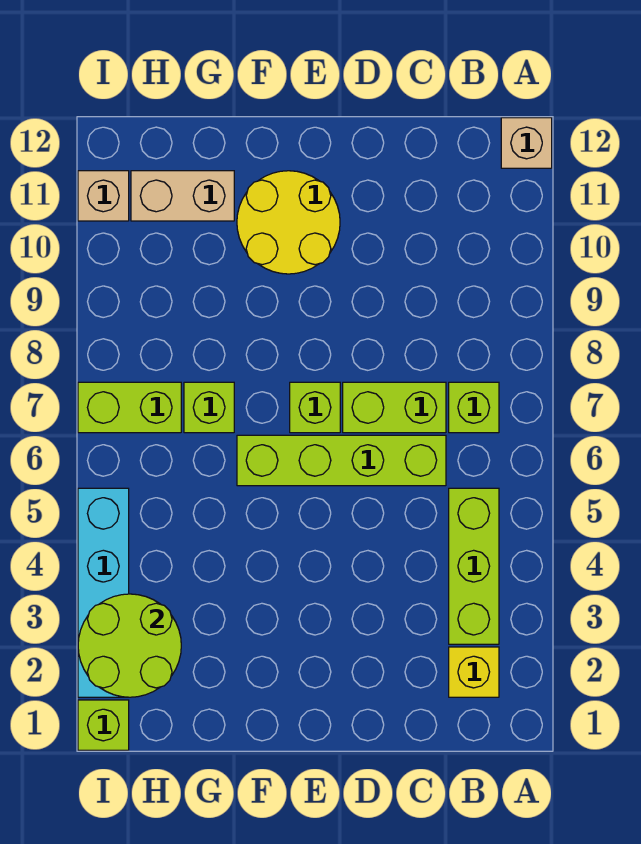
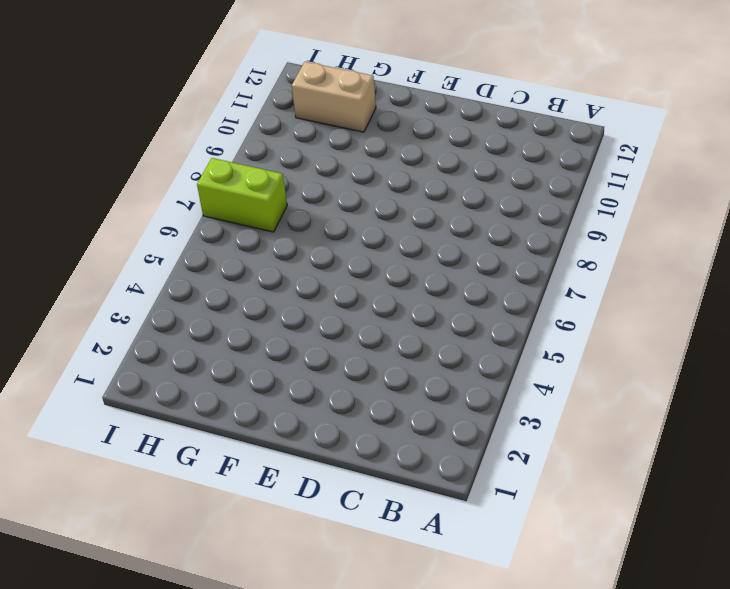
none -> tan brick A12 level 1
none -> yellow brick B2 level 1
none -> lime brick B3:B5 level 1

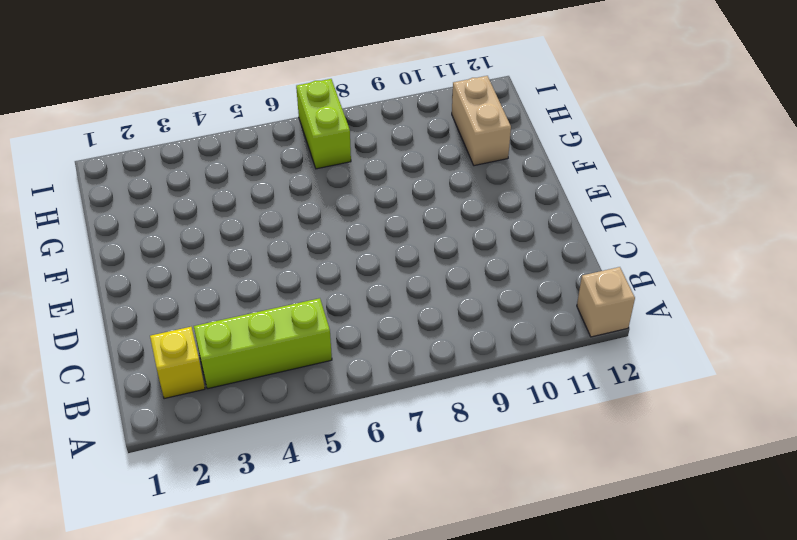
none -> lime brick B7 level 1
none -> lime brick C6:F6 level 1
none -> lime brick C7:D7 level 1

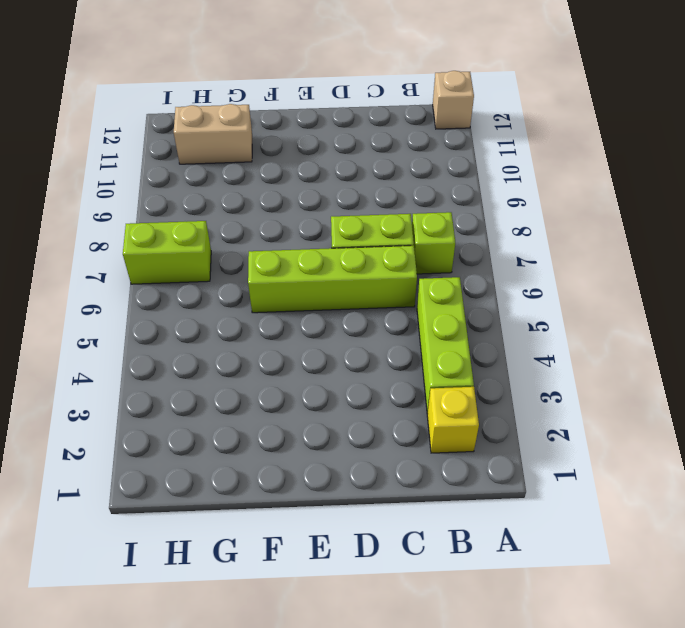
none -> lime brick E7 level 1
none -> yellow round brick E10:F11 level 1
none -> lime brick G7 level 1

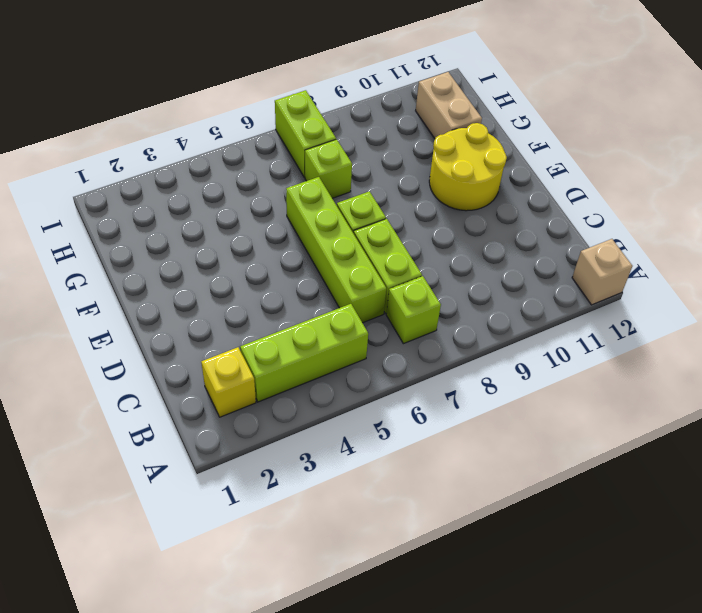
none -> lime brick I1 level 1
none -> cyan brick I2:I5 level 1
none -> tan brick I11 level 1

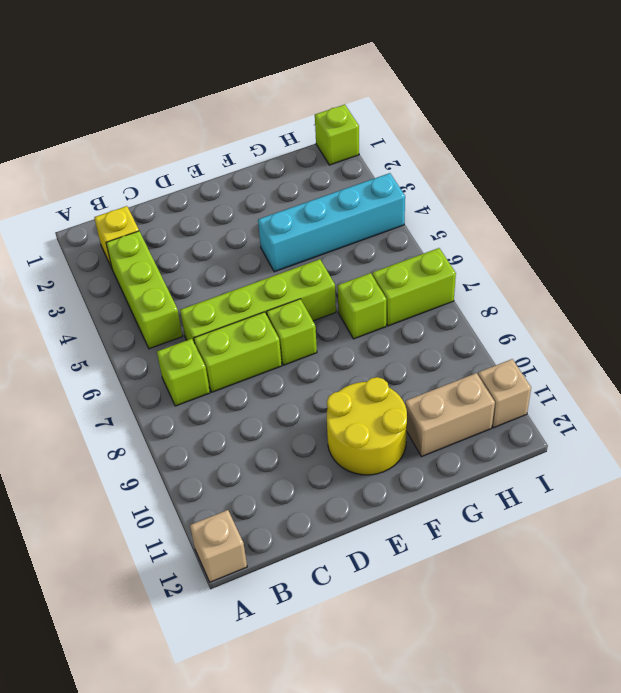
cyan brick F4:I4 level 1 -> cyan brick I2:I5 level 1
none -> lime round brick H2:I3 level 2

